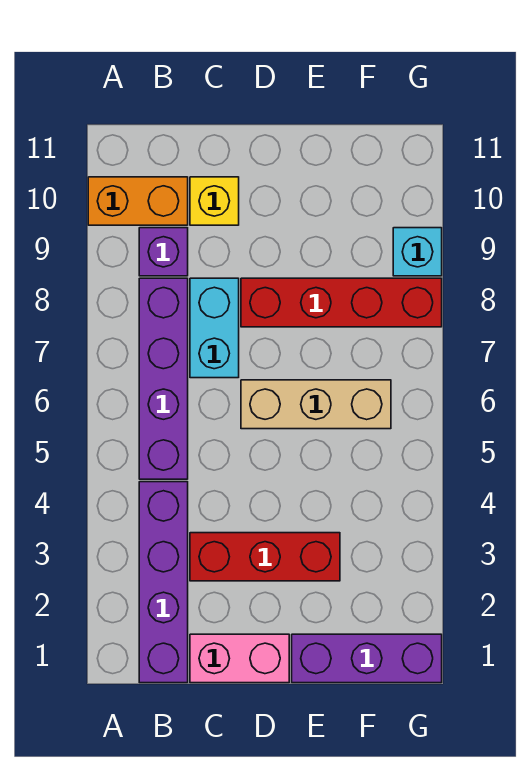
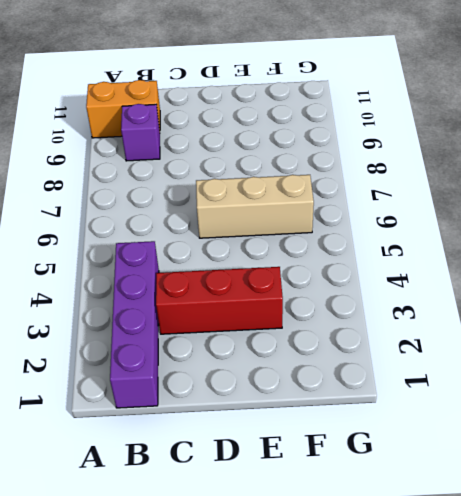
none -> purple brick B5:B8 level 1
none -> pink brick C1:D1 level 1
none -> cyan brick C7:C8 level 1

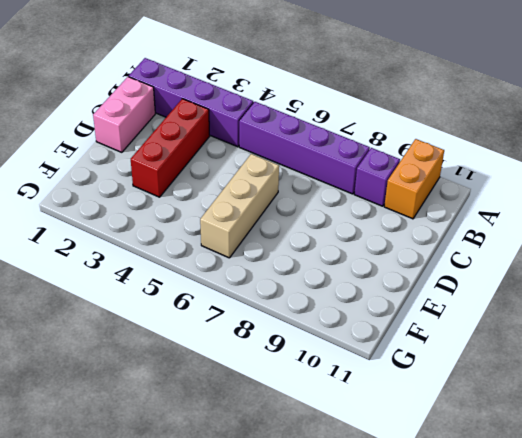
none -> cyan brick C7:C8 level 1
none -> yellow brick C10 level 1
none -> red brick D8:G8 level 1

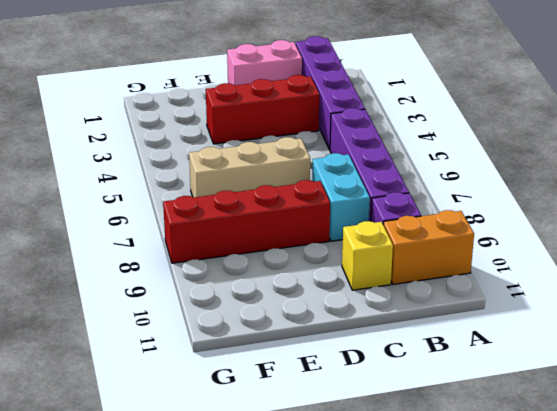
none -> purple brick E1:G1 level 1
none -> cyan brick G9 level 1

